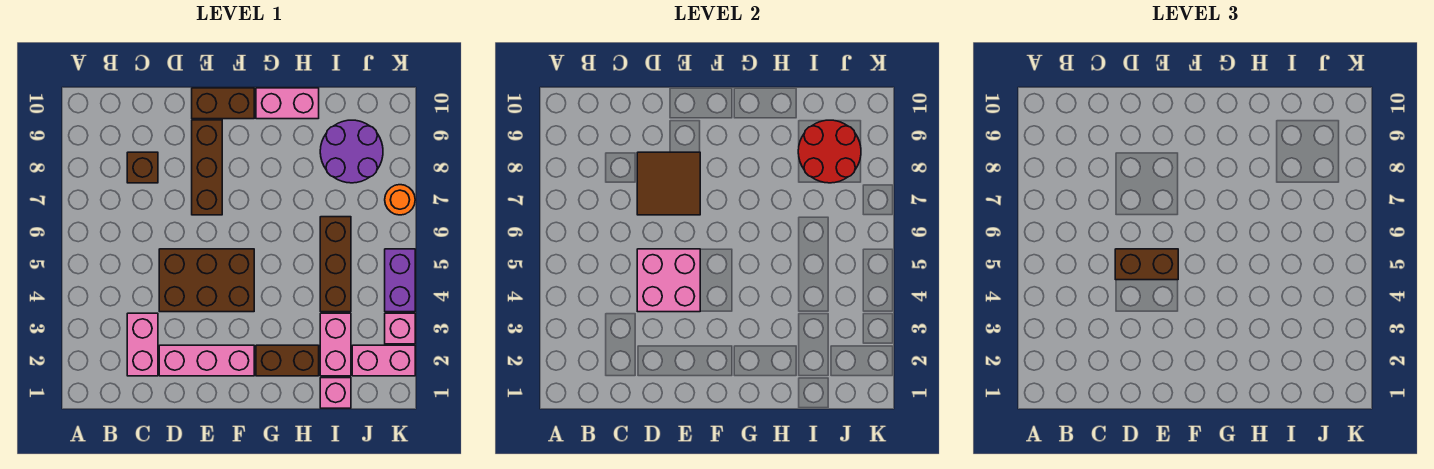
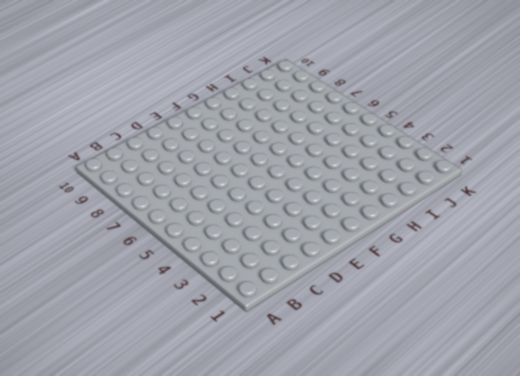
none -> pink brick C2:C3 level 1
none -> brown brick C8 level 1
none -> pink brick D2:F2 level 1

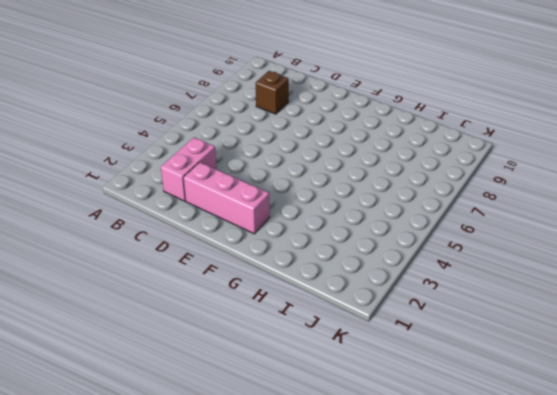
none -> brown brick D4:F5 level 1
none -> brown brick E7:E9 level 1
none -> brown brick E10:F10 level 1

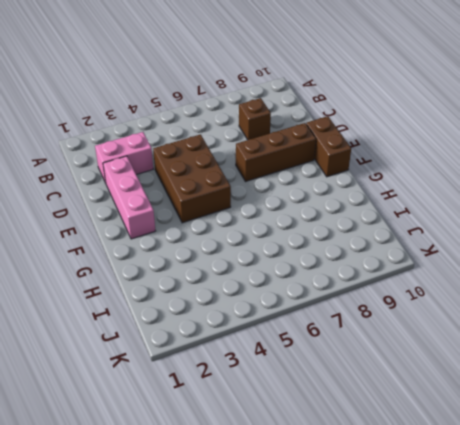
none -> brown brick G2:H2 level 1
none -> pink brick G10:H10 level 1
none -> pink brick I1 level 1

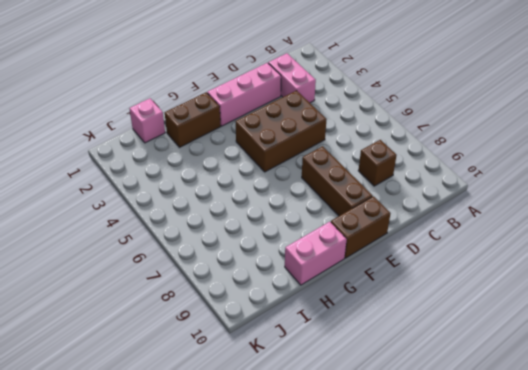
none -> pink brick I2:I3 level 1
none -> brown brick I4:I6 level 1
none -> purple round brick I8:J9 level 1

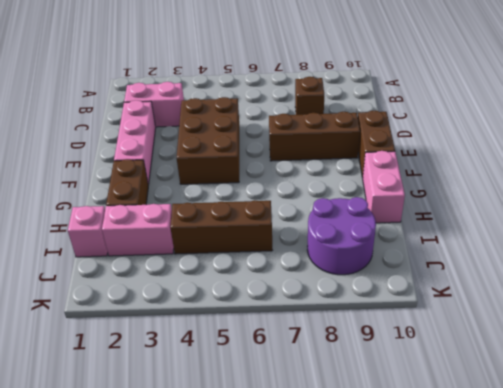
none -> pink brick J2:K2 level 1
none -> pink brick K3 level 1
none -> purple brick K4:K5 level 1

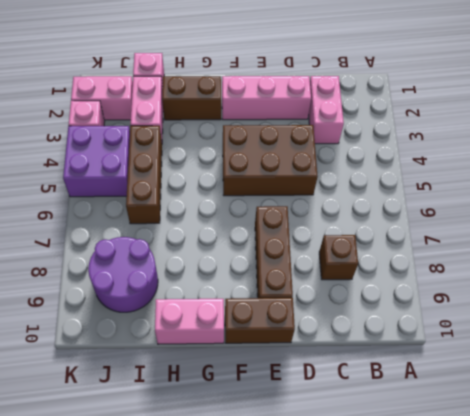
purple brick J4:K5 level 1 -> purple brick K4:K5 level 1
none -> orange round brick K7 level 1
none -> pink brick D4:E5 level 2
none -> brown tile D7:E8 level 2

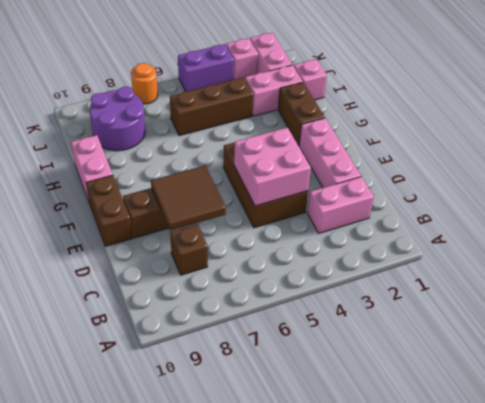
none -> red round brick I8:J9 level 2
none -> brown brick D5:E5 level 3

